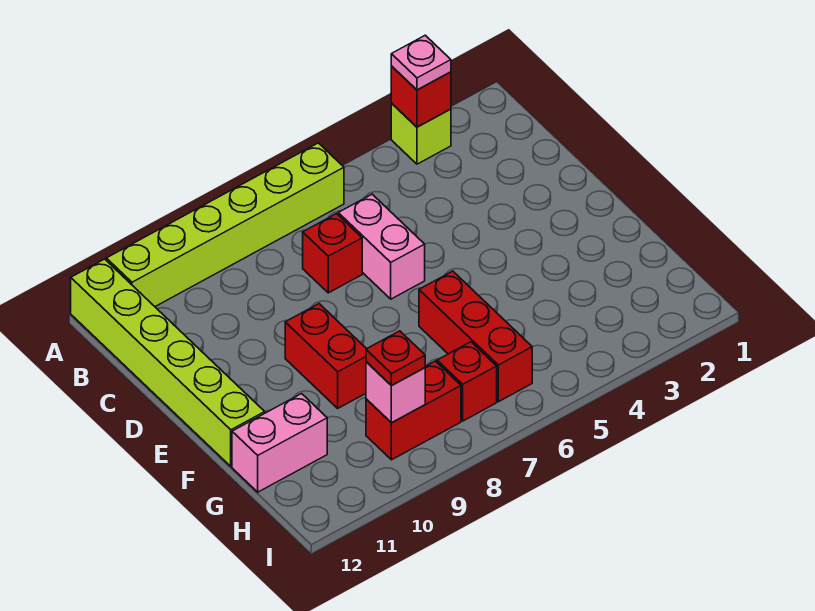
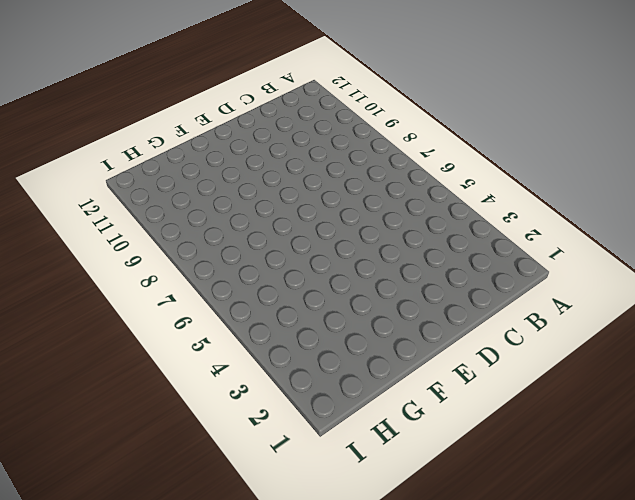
none -> lime brick A3 level 1
none -> lime brick A6:A11 level 1
none -> lime brick A12:F12 level 1

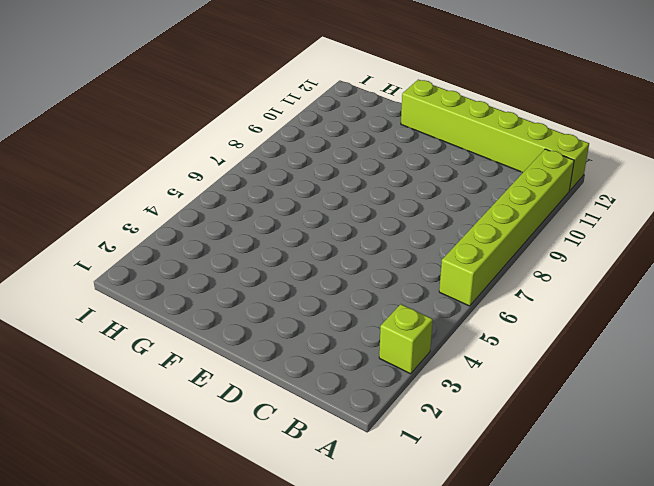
none -> pink brick C6:D6 level 1
none -> red brick C7 level 1
none -> red brick E9:F9 level 1

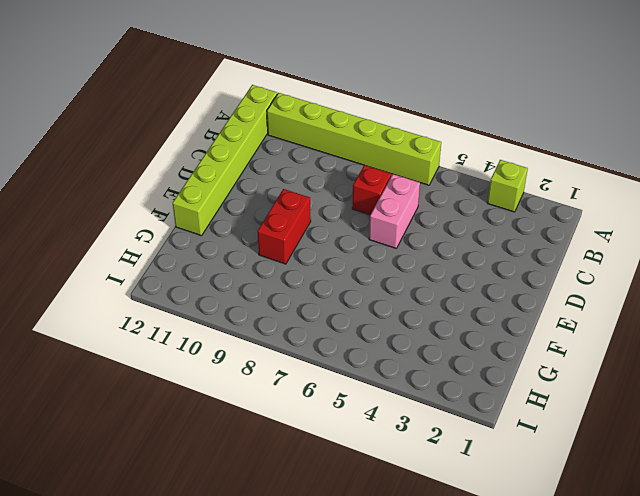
none -> red brick F6:H6 level 1
none -> pink brick G11:G12 level 1
none -> red brick H7 level 1

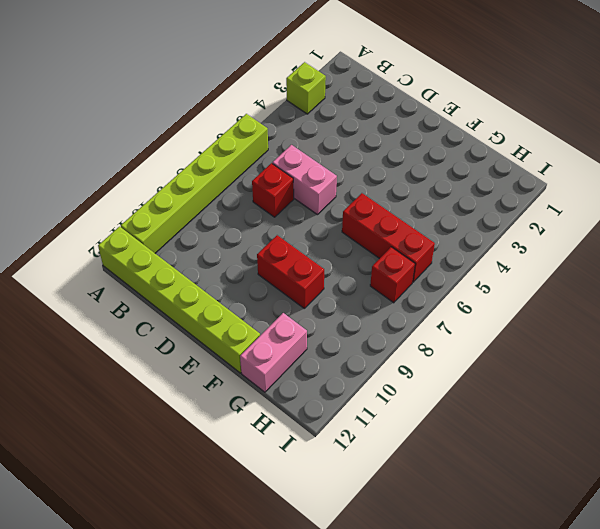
none -> red brick H8:H9 level 1
none -> red brick A3 level 2
none -> pink brick H9 level 2

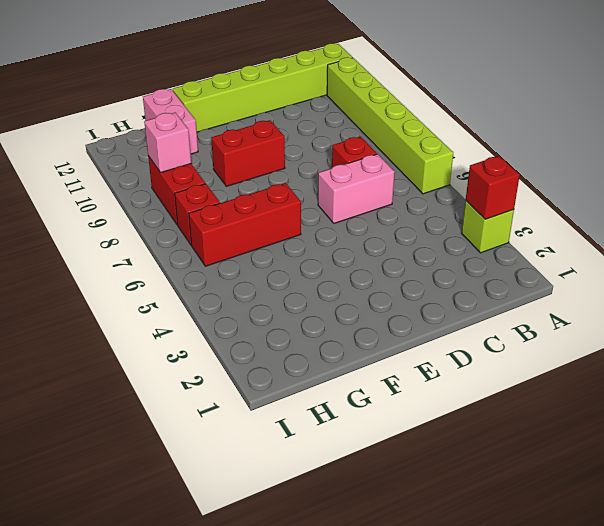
none -> pink plate A3 level 3
none -> red plate H9 level 3

